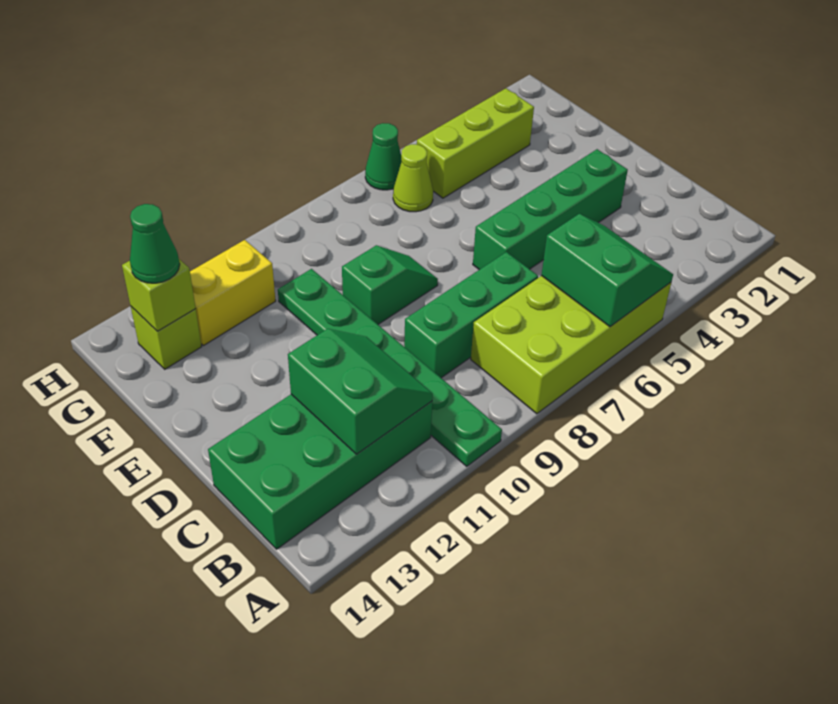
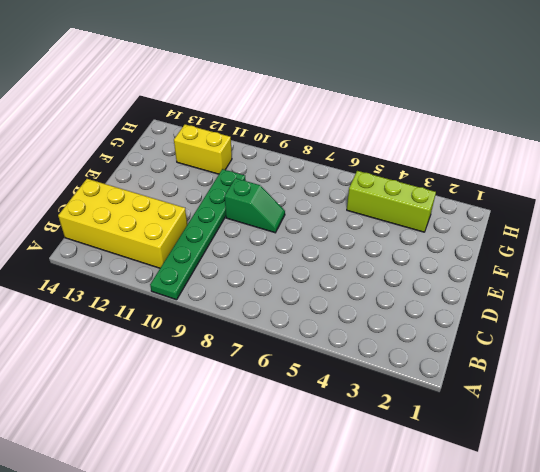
yellow brick B11:C14 level 1 -> green brick B11:C14 level 1
none -> lime brick A5:B8 level 1
none -> green brick C7:C9 level 1
none -> green brick D3:D6 level 1

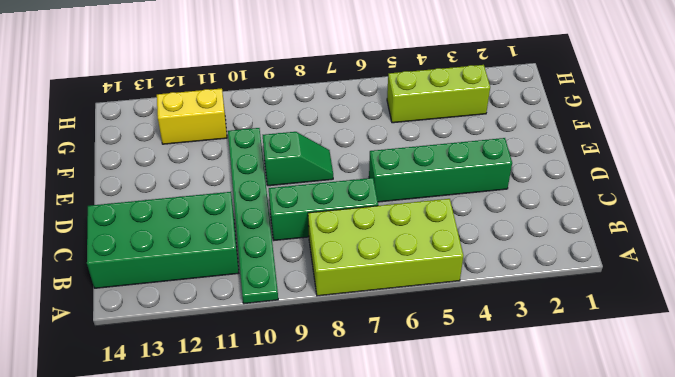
none -> lime cone G6 level 1
none -> lime brick G13 level 1
none -> green cone H6 level 1

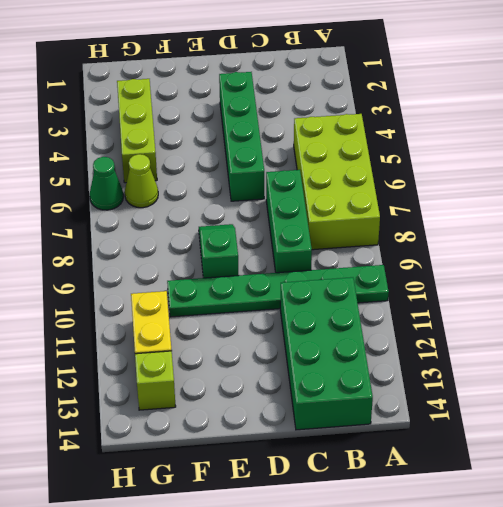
none -> green slope A5:B6 level 2 top 6
none -> green slope B11:C12 level 2 top 12
none -> lime brick G13 level 2

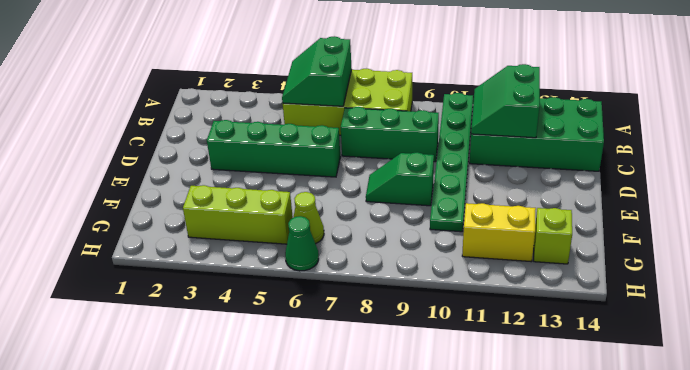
none -> lime brick G13 level 2
none -> green cone G13 level 3

